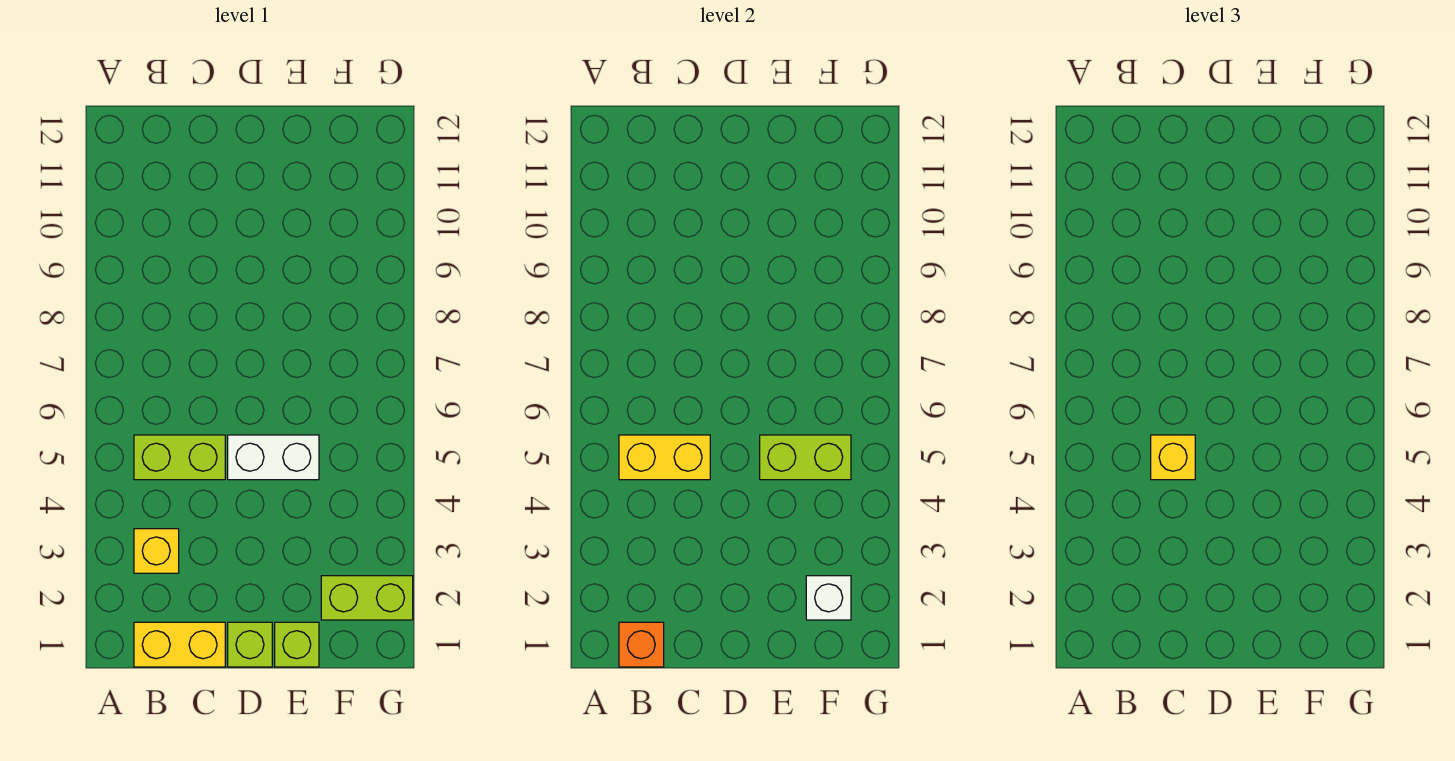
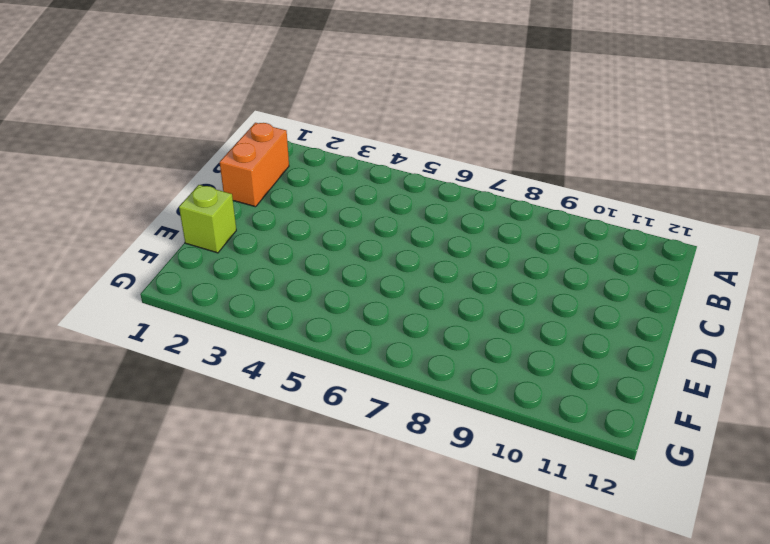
orange brick B1:C1 level 1 -> yellow brick B1:C1 level 1
none -> yellow brick B3 level 1
none -> lime brick B5:C5 level 1
none -> lime brick D1 level 1

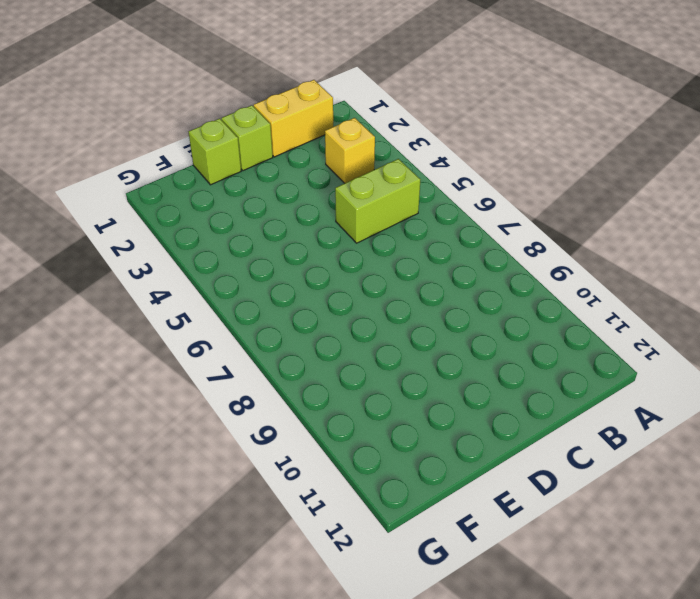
none -> white brick D5:E5 level 1
none -> lime brick F2:G2 level 1
none -> orange brick B1 level 2

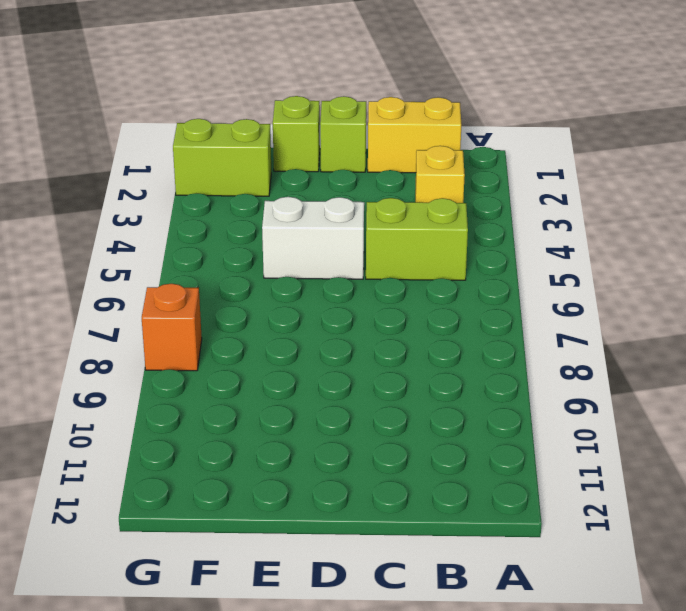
orange brick G8 level 1 -> orange brick B1 level 2
none -> yellow brick B5:C5 level 2
none -> lime brick E5:F5 level 2
none -> white brick F2 level 2

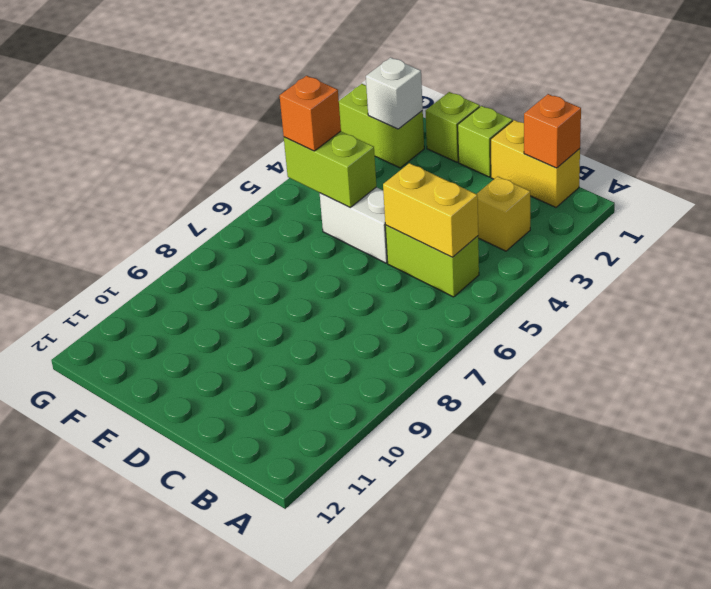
orange brick F5 level 3 -> none
none -> yellow brick C5 level 3

